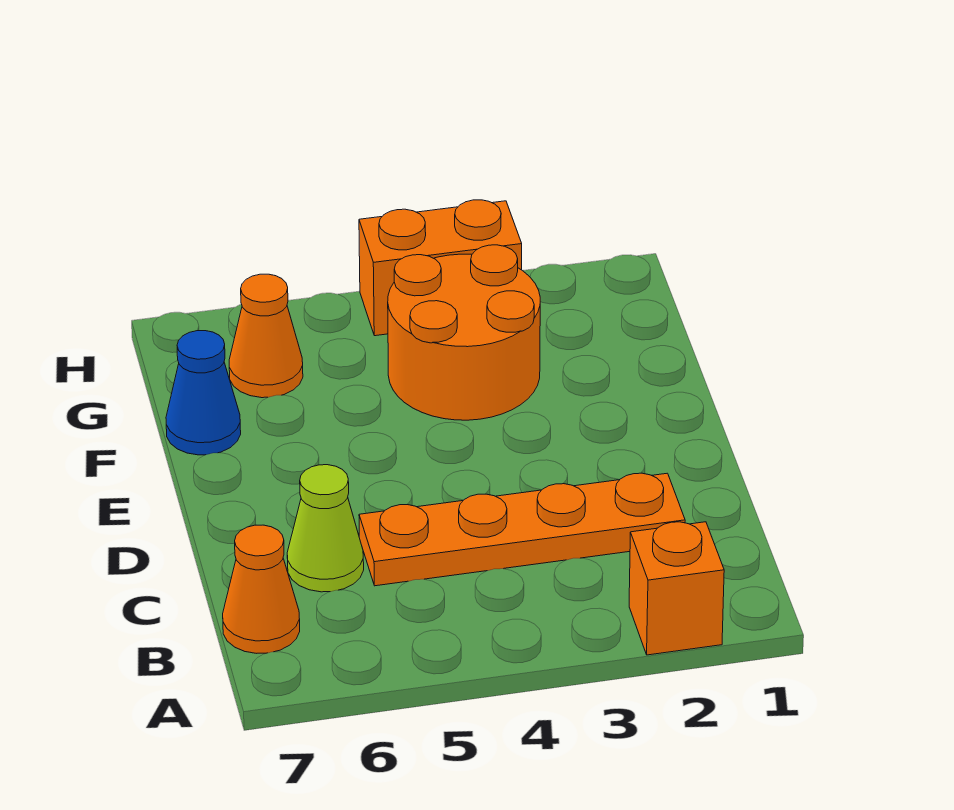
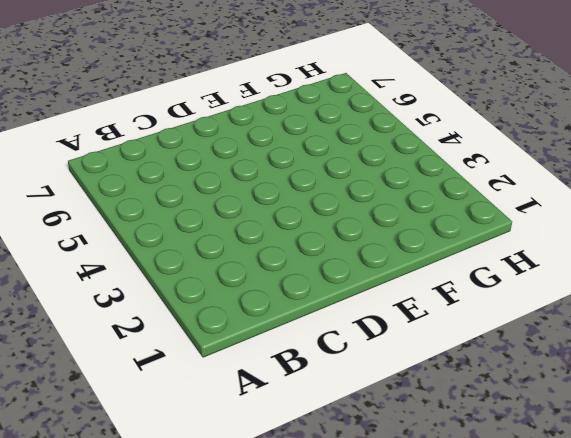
none -> orange brick A2 level 1
none -> orange cone B7 level 1

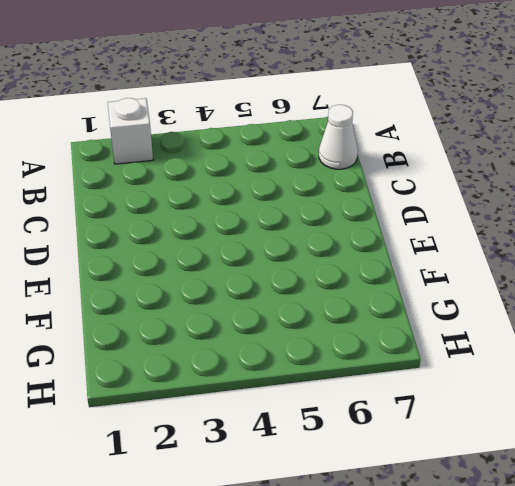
white brick A2 level 1 -> orange brick A2 level 1
white cone B7 level 1 -> orange cone B7 level 1
none -> orange plate C2:C5 level 1
none -> lime cone C6 level 1

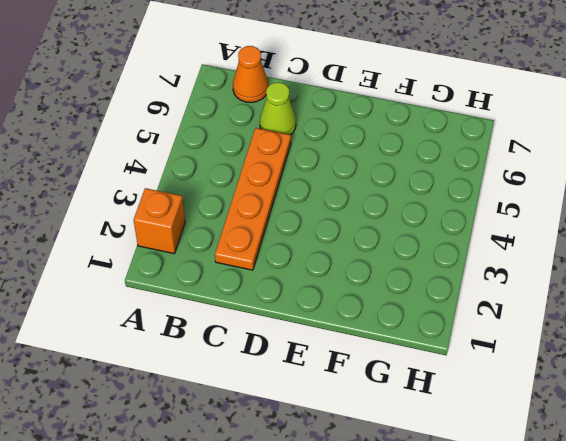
none -> orange round brick F3:G4 level 1
none -> blue cone F7 level 1

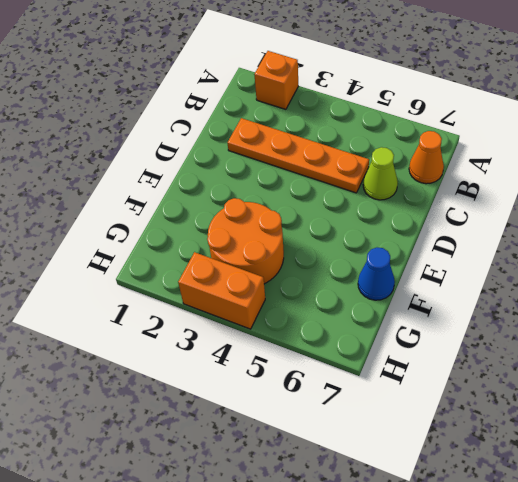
none -> orange cone G6 level 1

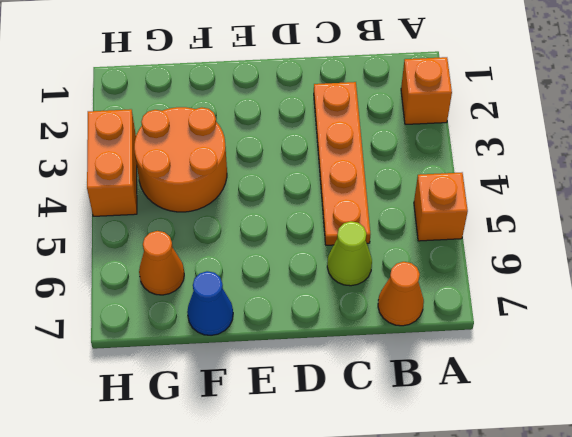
orange brick A5 level 1 -> none

